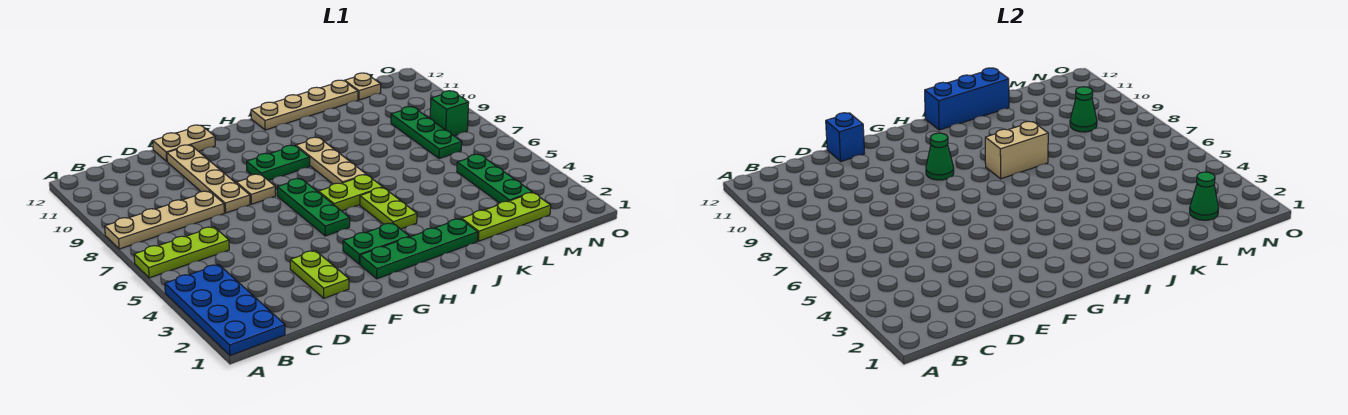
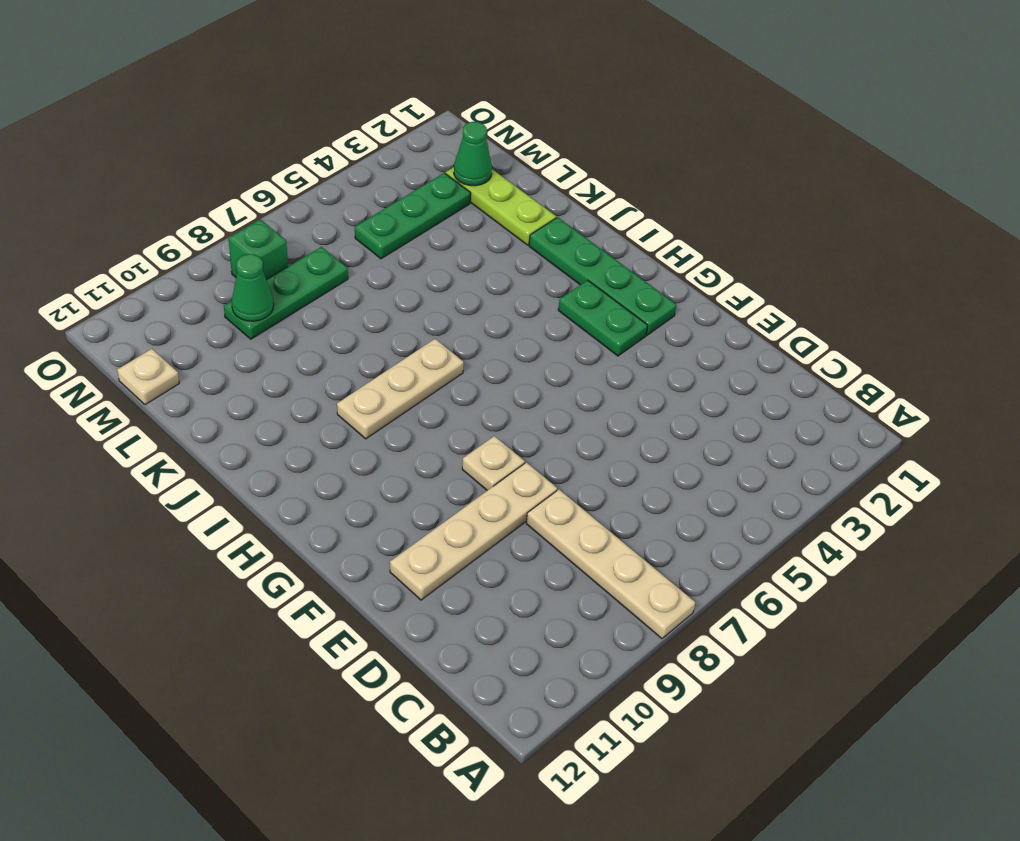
none -> blue plate A1:B4 level 1
none -> lime plate A6:C6 level 1
none -> lime plate E2:E3 level 1

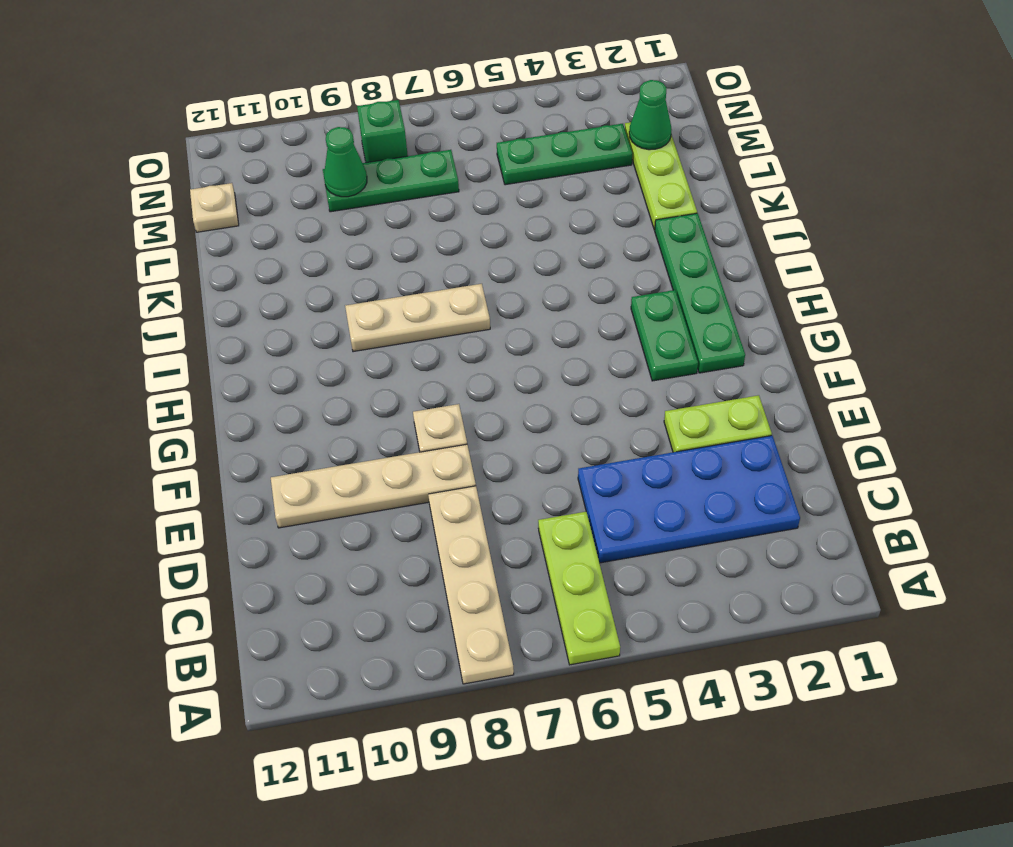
blue plate C2:D5 level 1 -> blue plate A1:B4 level 1
none -> tan plate E12:F12 level 1
none -> green plate G5:G7 level 1
none -> green plate G9:H9 level 1

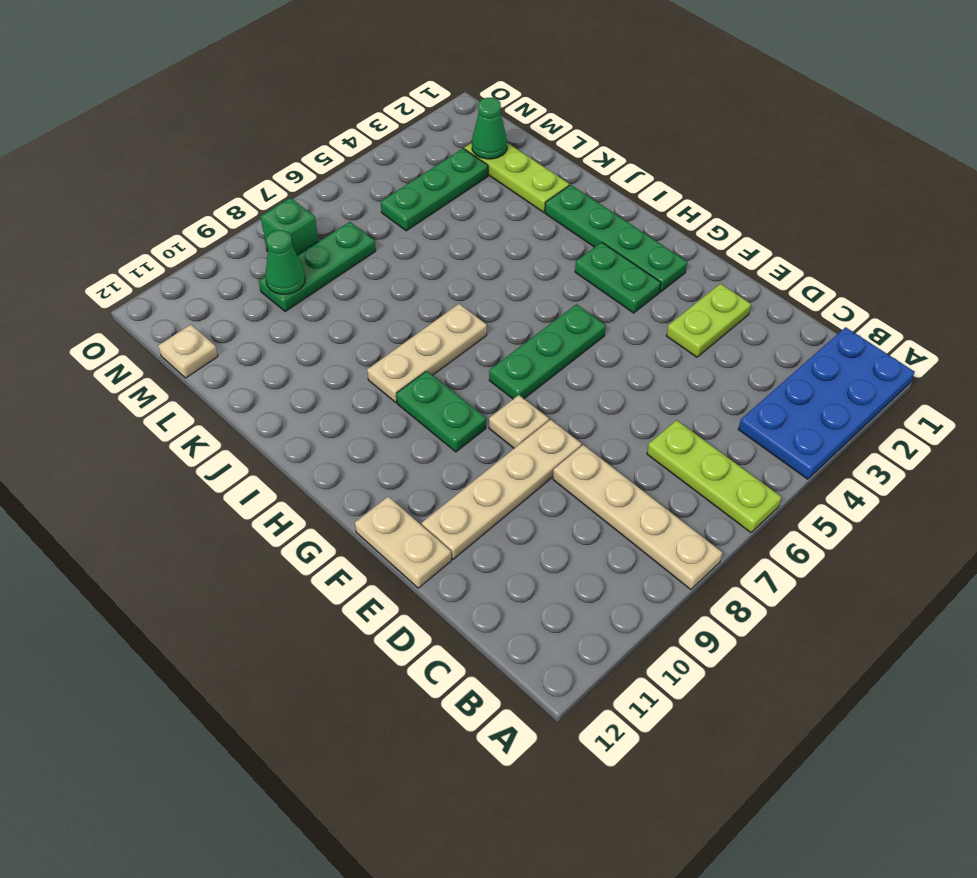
none -> lime plate H6:I6 level 1
none -> lime plate I4:I5 level 1
none -> tan plate I12:L12 level 1

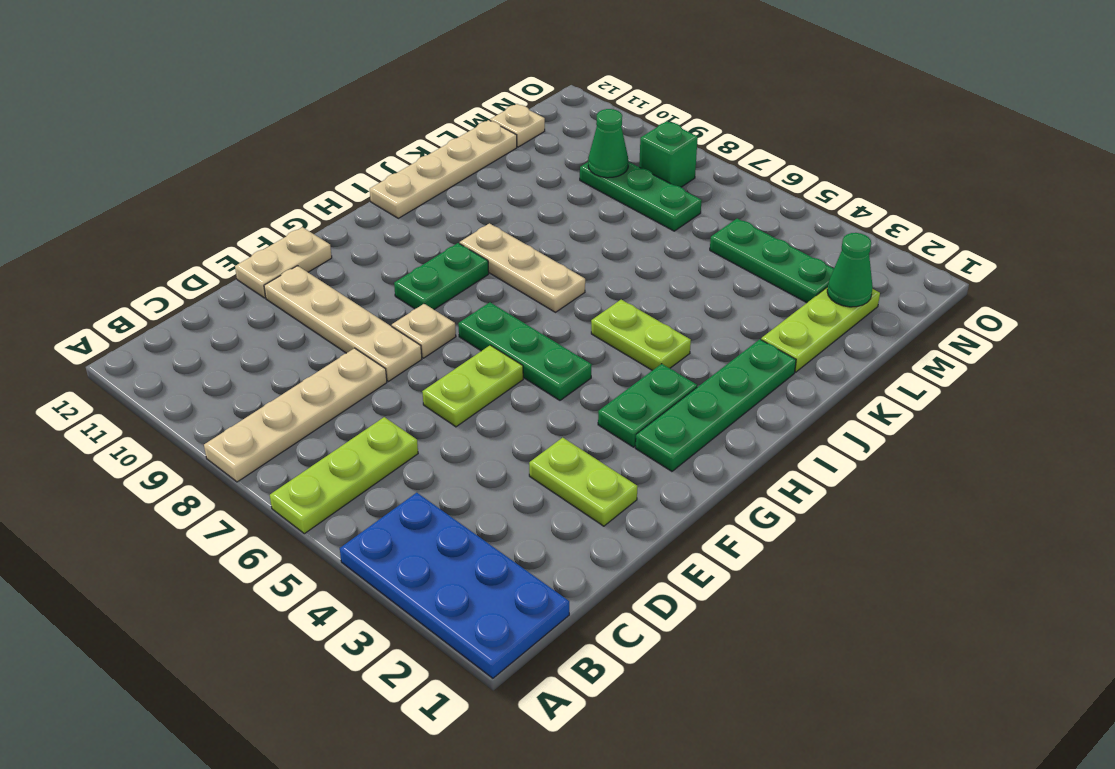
lime plate E6:F6 level 1 -> lime plate H6:I6 level 1
none -> blue brick E12 level 2
none -> green cone G9 level 2
none -> tan brick I8:J8 level 2

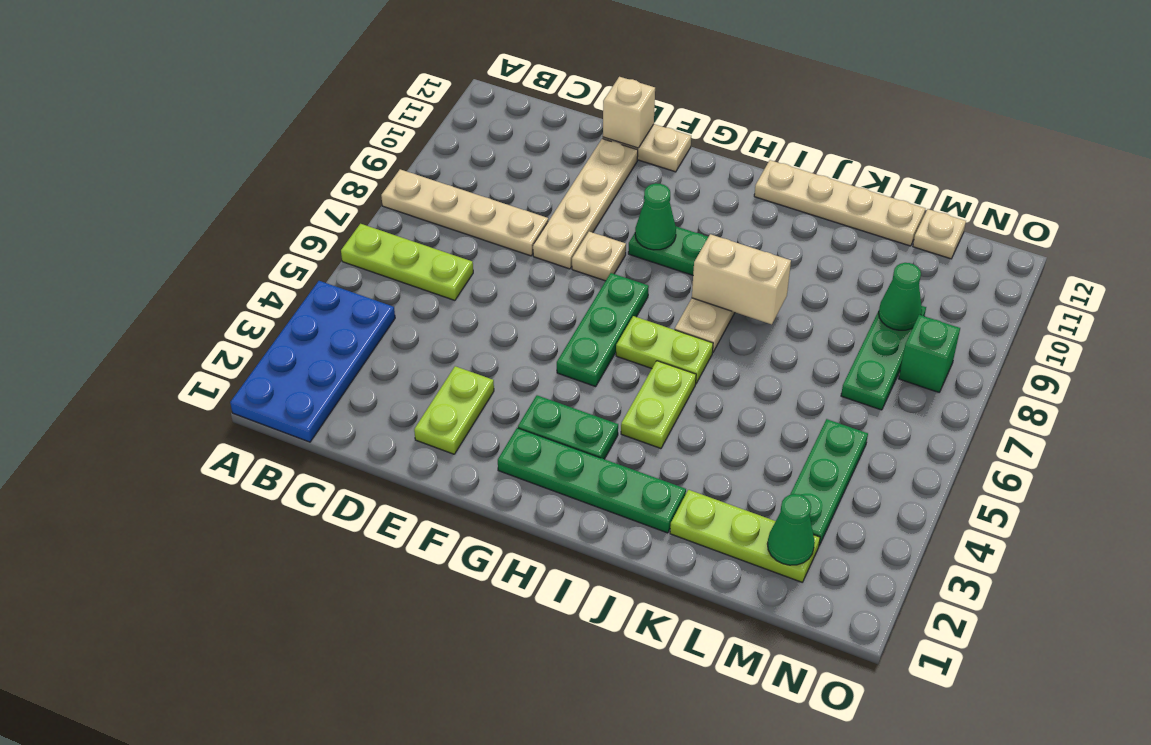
tan brick E12 level 2 -> blue brick E12 level 2
none -> blue brick I12:K12 level 2

